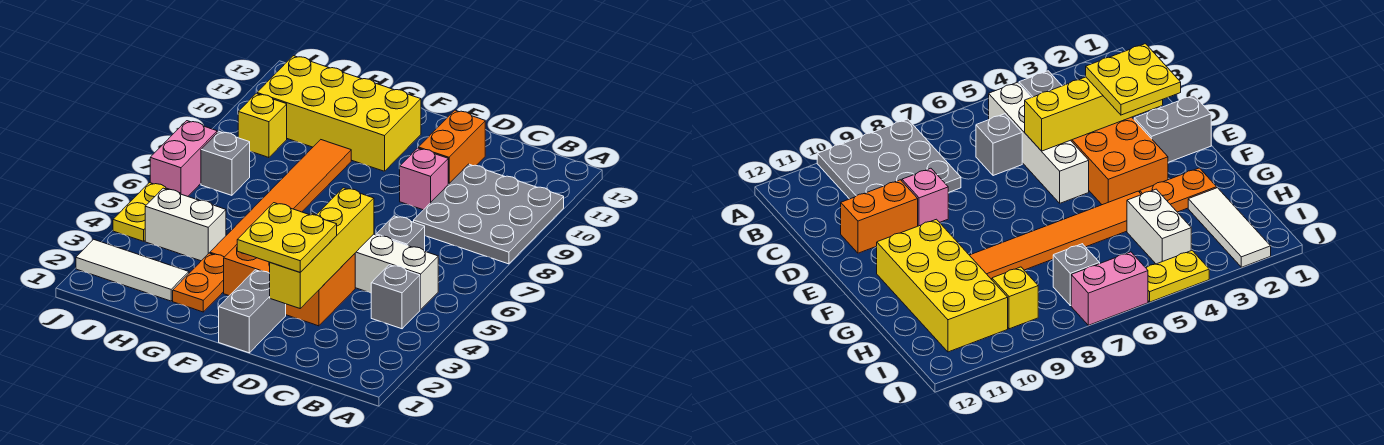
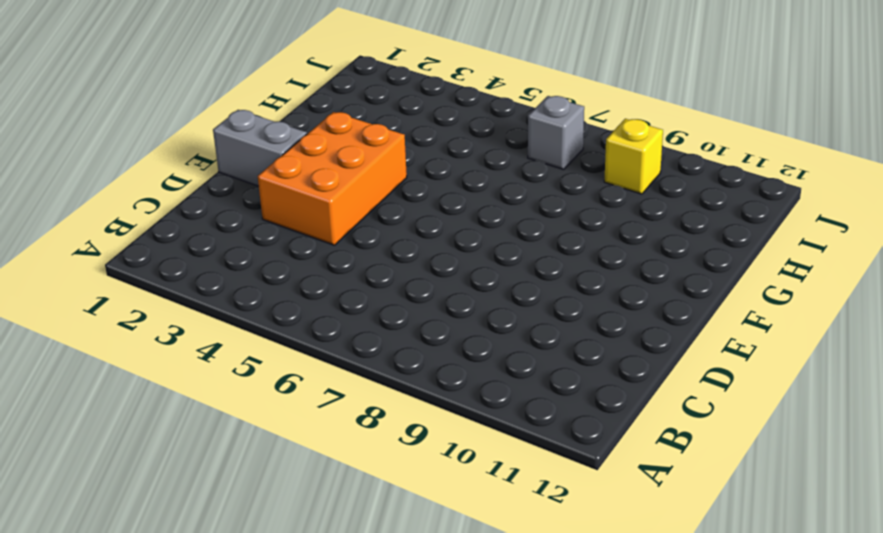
none -> grey plate A8:C10 level 1
none -> grey brick B4 level 1
none -> white brick B5:E5 level 1

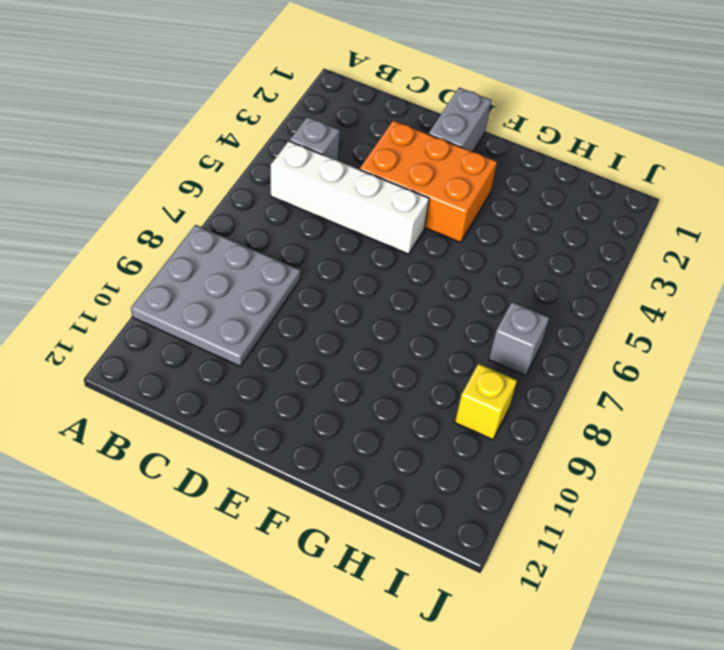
none -> grey brick C6 level 1
none -> pink brick D9 level 1
none -> orange brick D10:D11 level 1

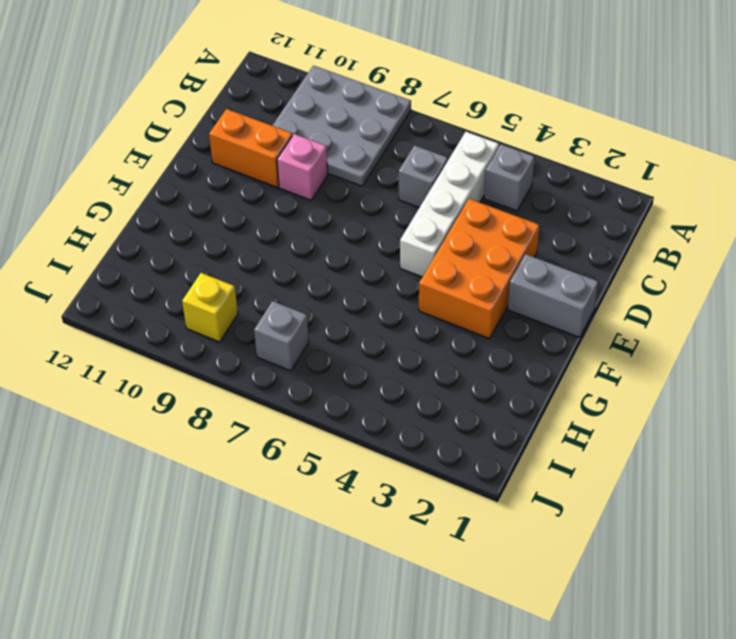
none -> yellow brick F10:I11 level 1
none -> orange plate G2:G3 level 1
none -> orange tile G4:G9 level 1

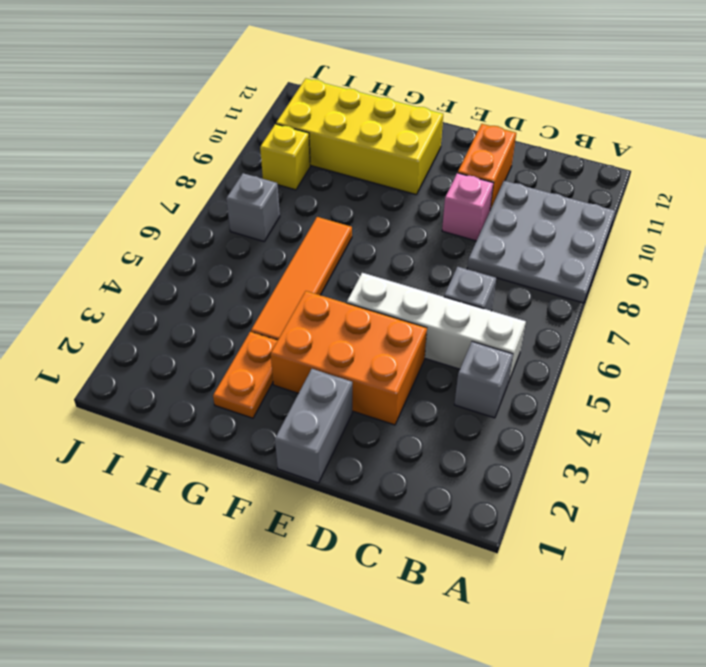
orange tile G4:G7 level 1 -> orange tile G4:G9 level 1
none -> white tile H2:J2 level 1
none -> white brick H4:I4 level 1
none -> yellow plate J4:J5 level 1

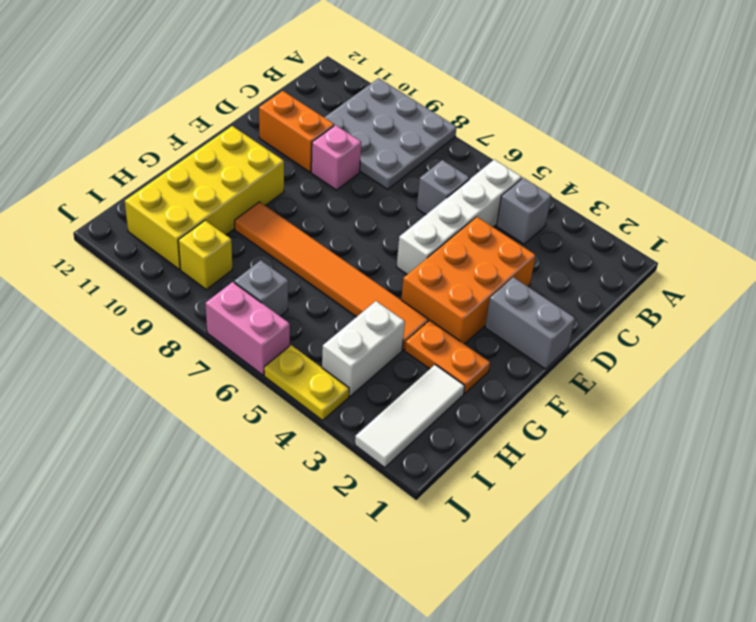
none -> yellow brick D2:D5 level 2
none -> yellow plate D2:E3 level 3

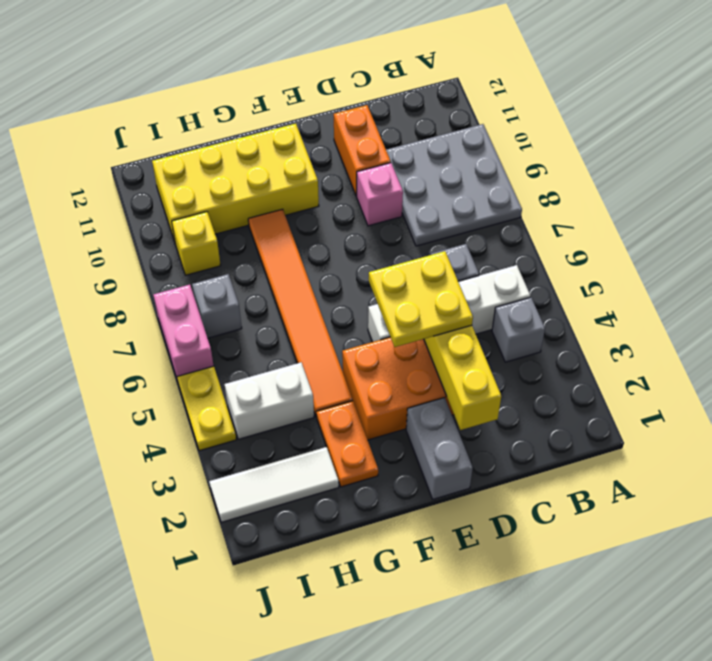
yellow plate D4:E5 level 3 -> yellow plate D2:E3 level 3

